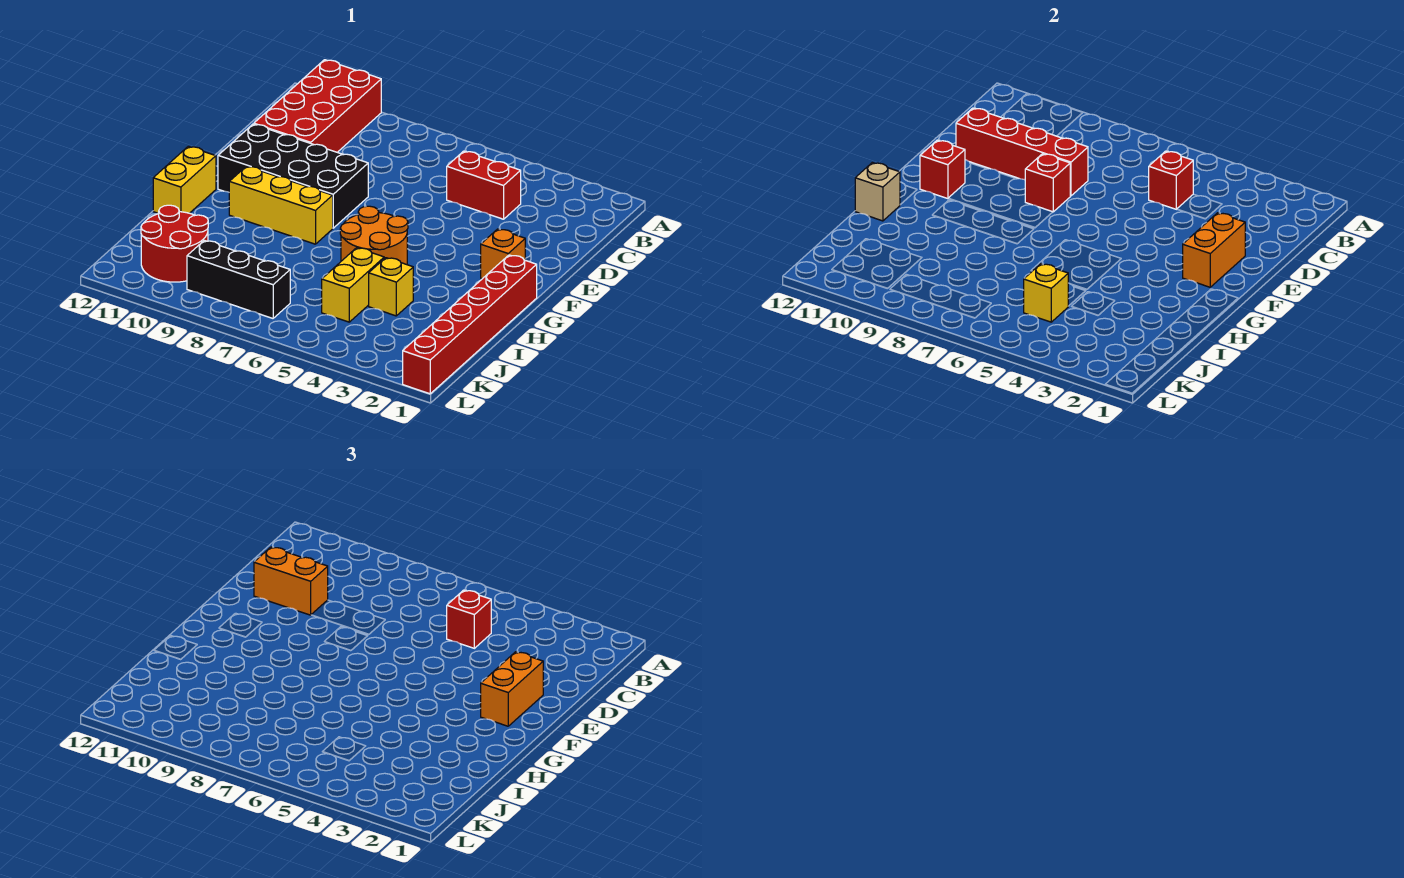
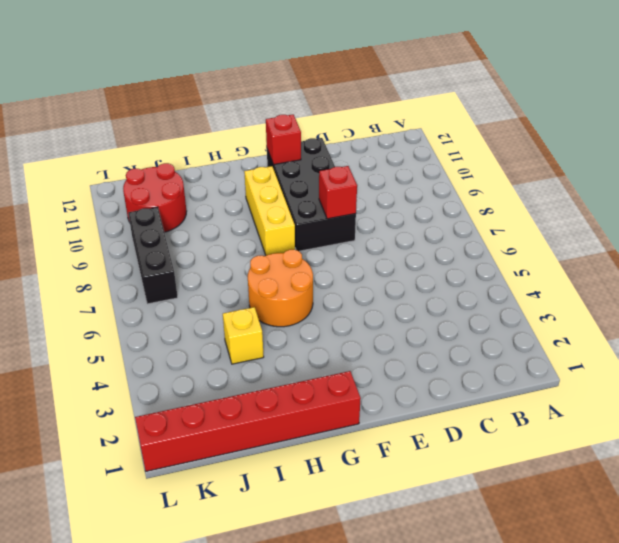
none -> red brick A10:D11 level 1
none -> red brick C4:C5 level 1
none -> orange brick F2 level 1

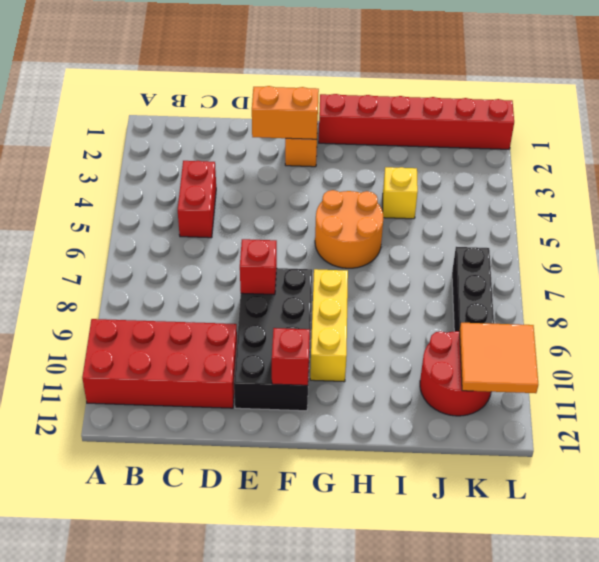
orange tile K10:L11 level 2 -> none
none -> yellow brick G12:H12 level 1
none -> yellow brick I5:J5 level 1
none -> red brick C5 level 2

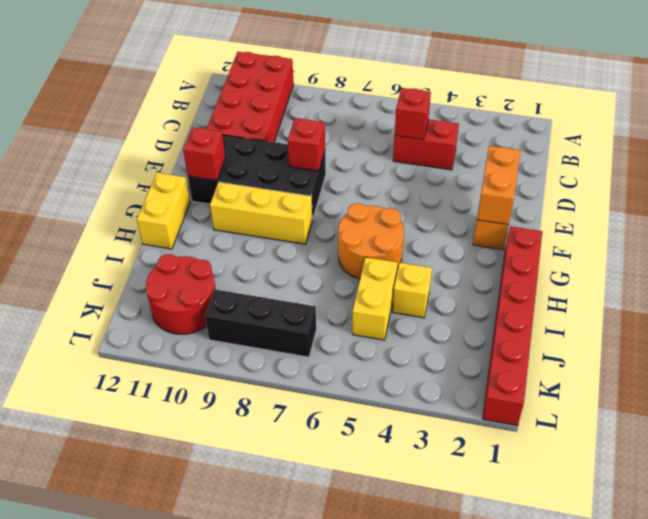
none -> red brick D8:D11 level 2
none -> tan brick H12 level 2
none -> yellow brick J5 level 2

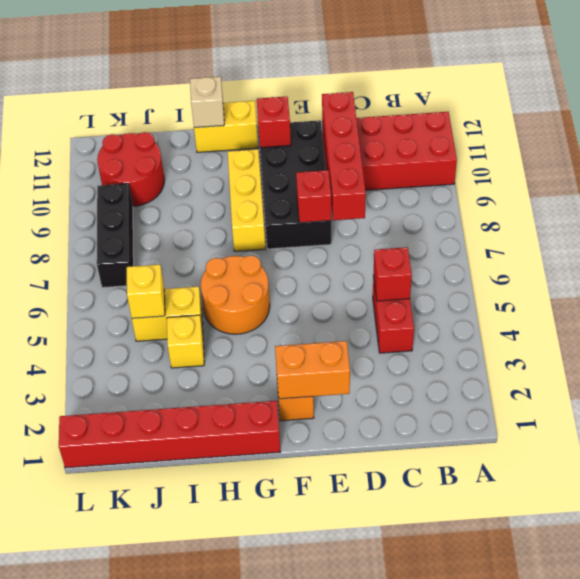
none -> red brick C5 level 3
none -> orange brick D10:D11 level 3
none -> orange brick E2:F2 level 3

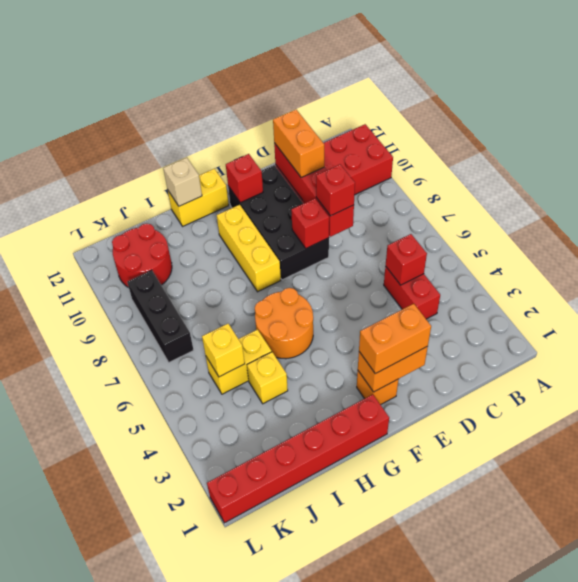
red brick D8 level 3 -> red brick C5 level 3

